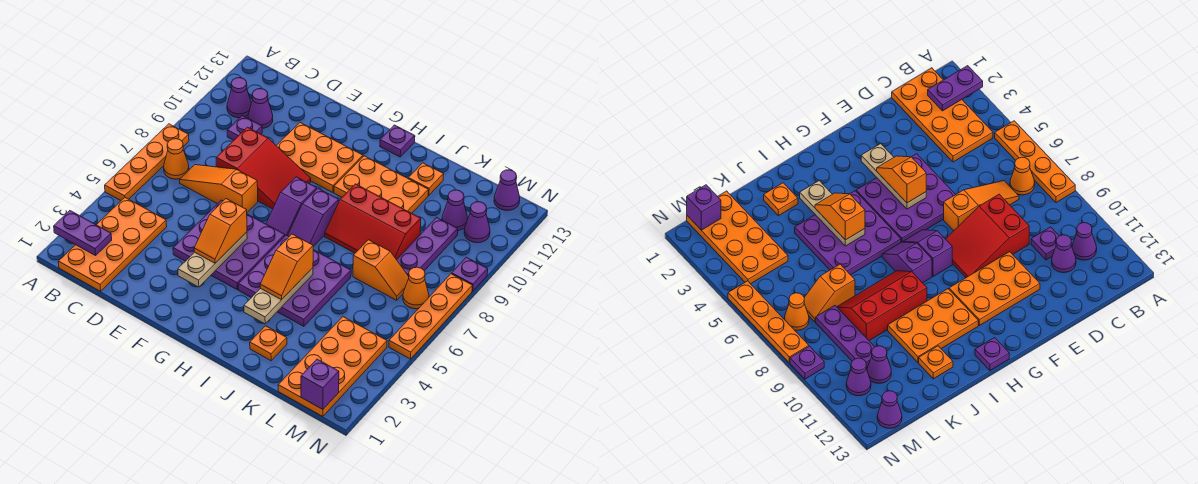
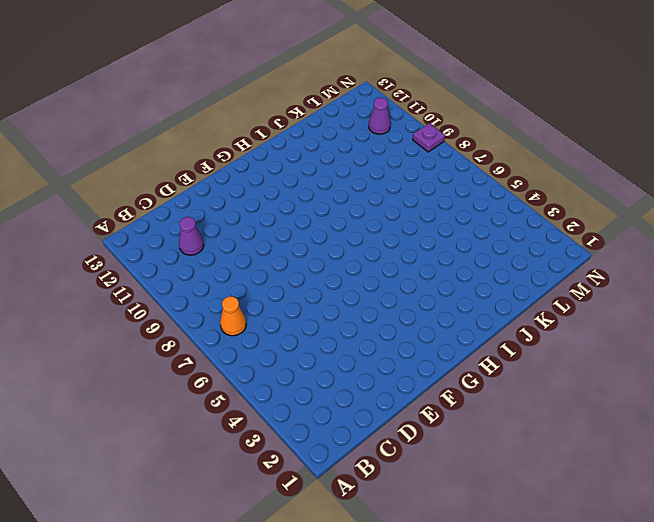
none -> orange plate A5:A8 level 1
none -> orange plate B1:C4 level 1
none -> purple cone B11 level 1
none -> orange slope C7:E7 level 1 top E

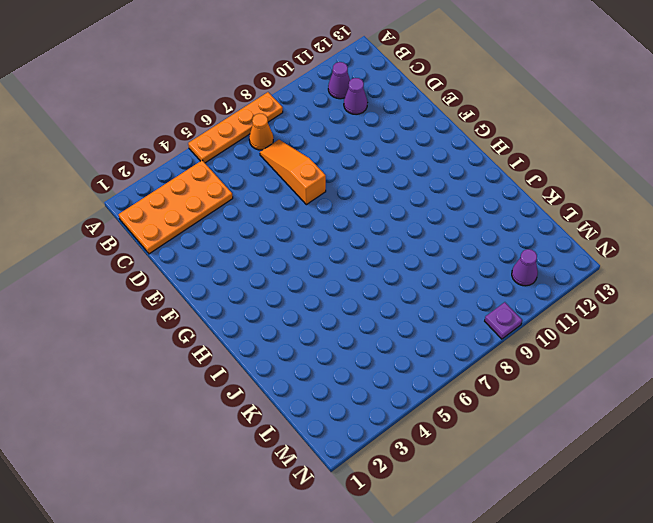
none -> purple plate C10 level 1
none -> red slope D8:F9 level 1 top D
none -> purple plate E4:G6 level 1
none -> orange plate E10:G11 level 1

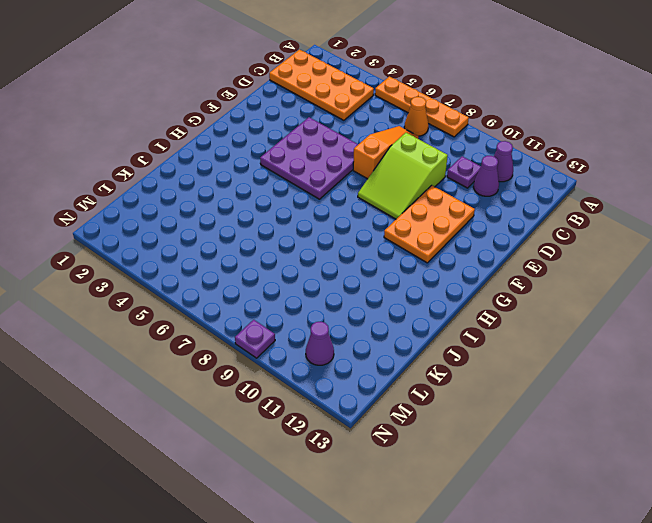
lime slope D8:F9 level 1 top D -> red slope D8:F9 level 1 top D
none -> purple slope G7:G8 level 1 top 8
none -> purple plate H4:J6 level 1
none -> purple slope H7:H8 level 1 top 8
none -> orange plate H10:J11 level 1

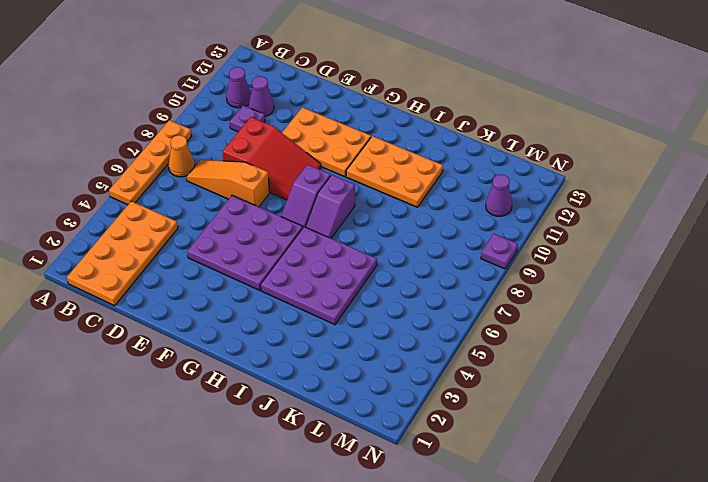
none -> purple plate H13 level 1
none -> red slope I8:K9 level 1 top 9
none -> orange plate J2 level 1
none -> orange plate J12 level 1

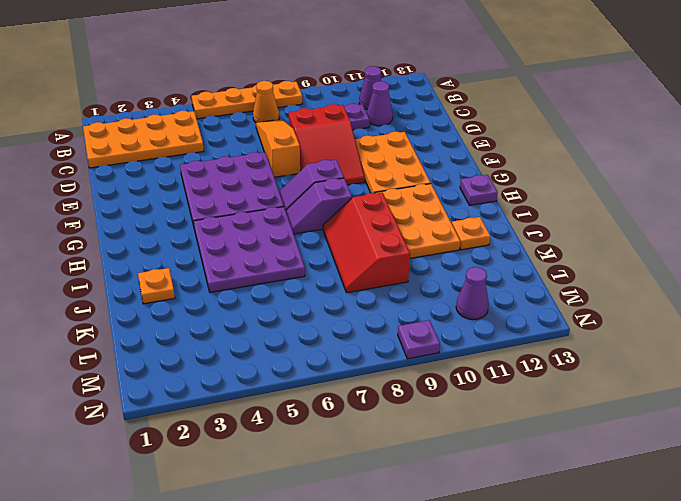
none -> orange slope K7:L7 level 1 top K
none -> orange plate L1:M4 level 1
none -> purple plate L8:L10 level 1
none -> purple cone L11 level 1

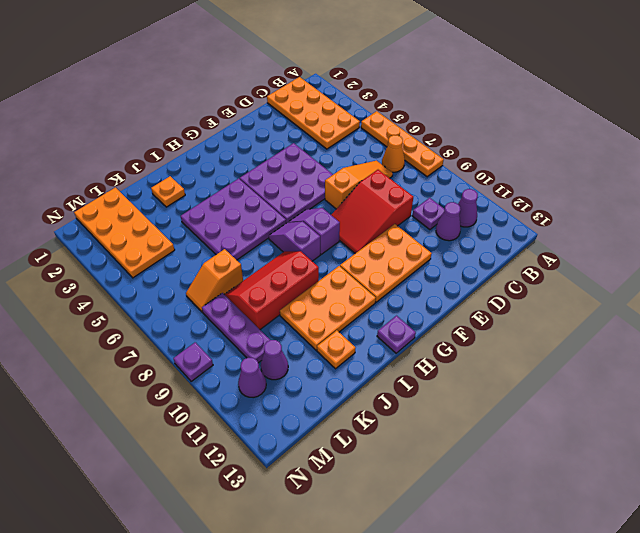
none -> orange cone M7 level 1
none -> purple cone M13 level 1
none -> orange plate N5:N8 level 1
none -> purple plate A2:B2 level 2

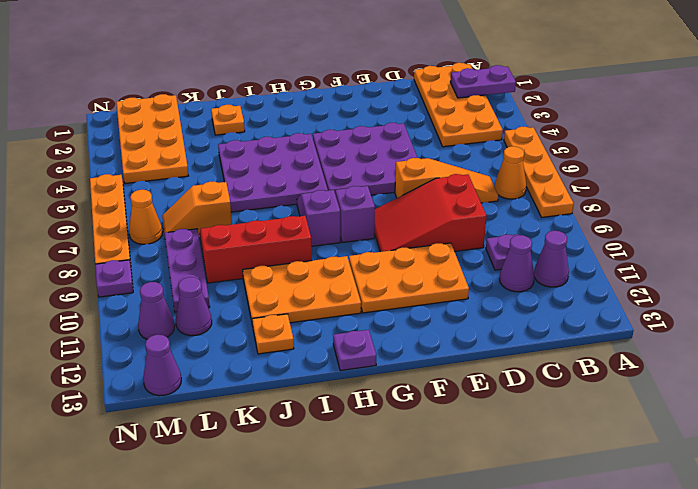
none -> tan plate F3:F5 level 2
none -> tan plate I3:I5 level 2
none -> purple brick M1 level 2
none -> orange slope F4:F5 level 3 top 5

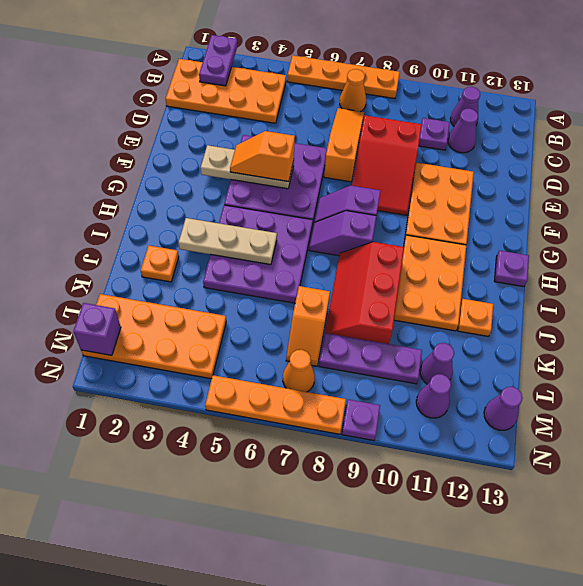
none -> orange slope I4:I5 level 3 top 5

